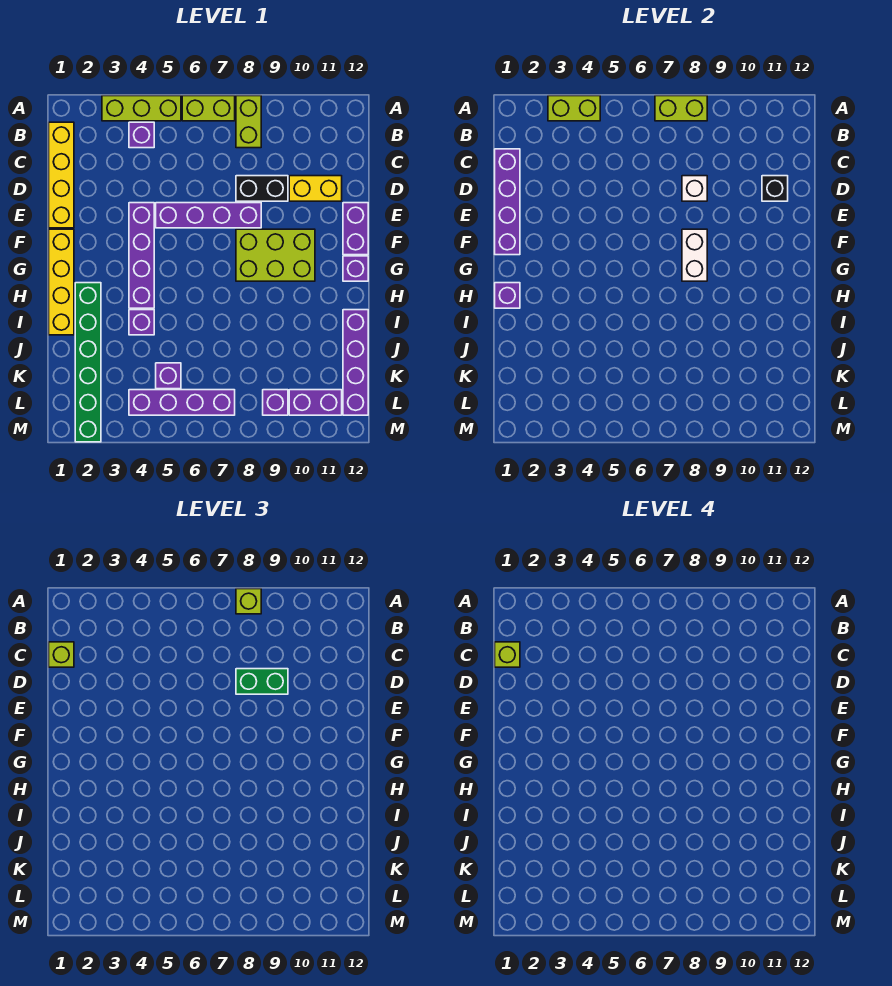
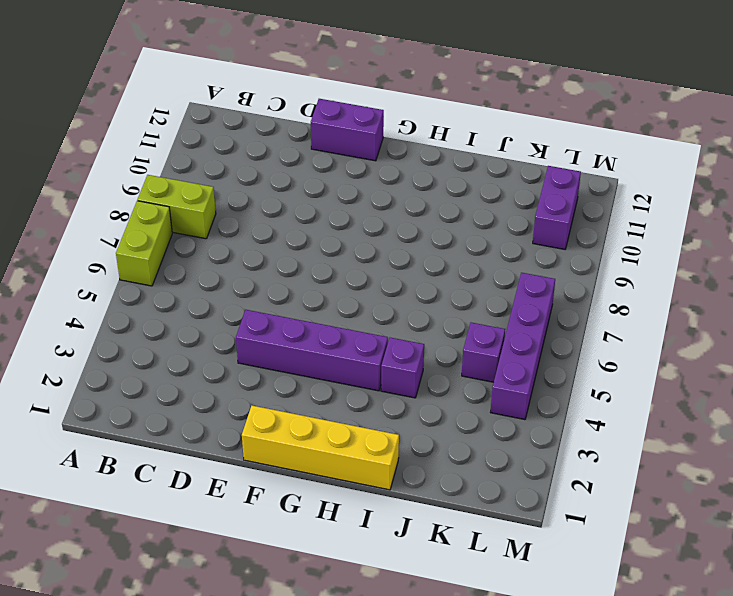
none -> lime brick A3:A5 level 1
none -> yellow brick B1:E1 level 1
none -> purple brick B4 level 1
none -> black brick D8:D9 level 1

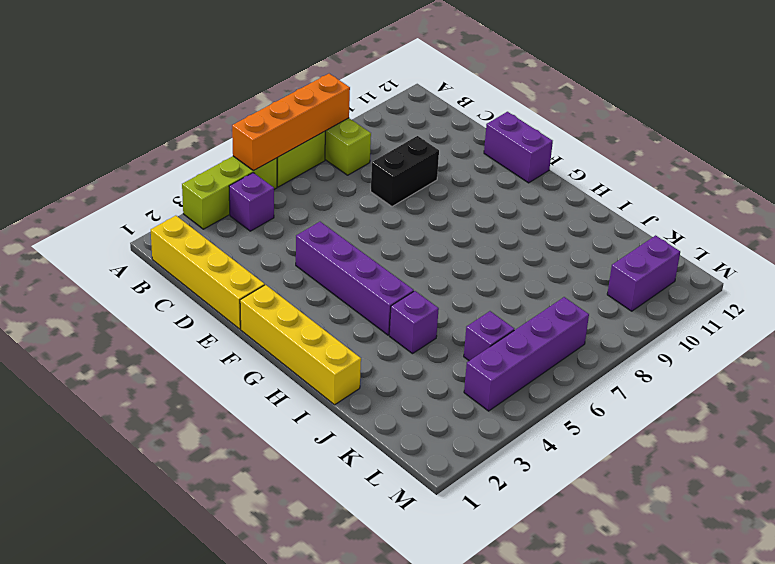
orange brick A5:A8 level 2 -> lime brick A7:A8 level 2
none -> yellow brick D10:D11 level 1
none -> purple brick E5:E8 level 1
none -> lime brick F8:G10 level 1
none -> purple brick G12 level 1

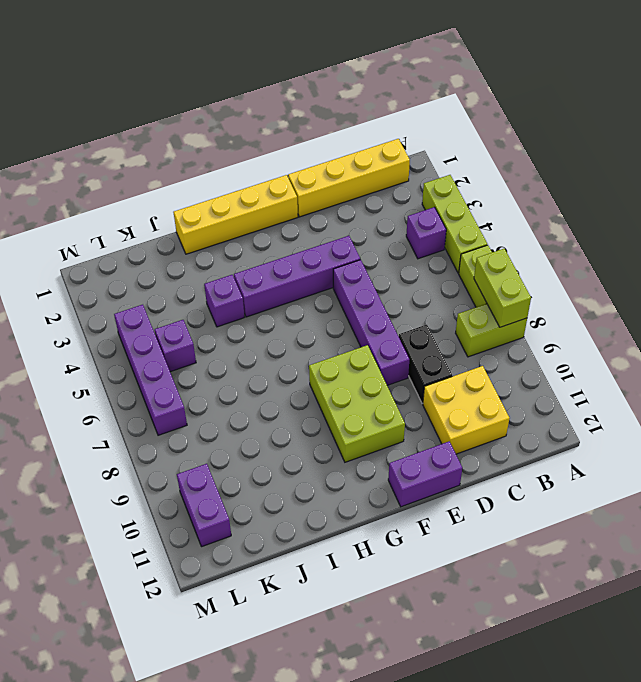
yellow brick C10:D11 level 1 -> yellow brick D10:D11 level 1
none -> purple brick G12 level 1
none -> green brick H2:M2 level 1
none -> purple brick I12:L12 level 1
none -> purple brick L9 level 1

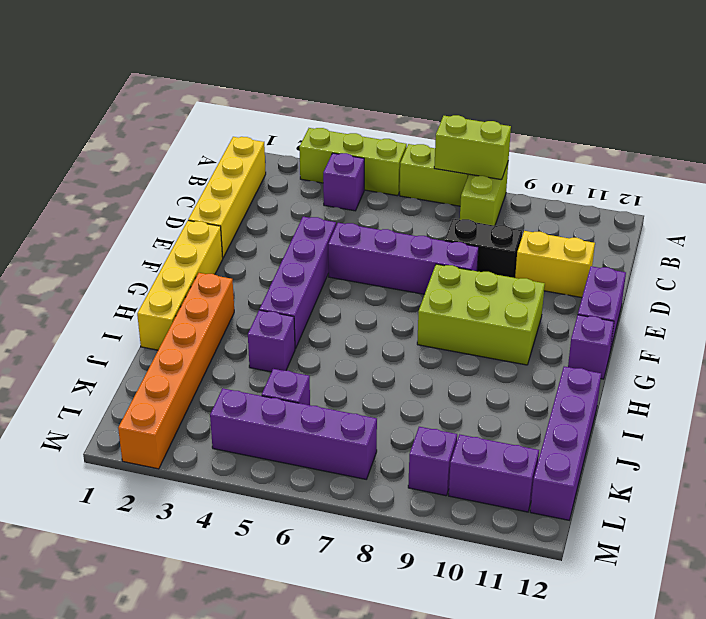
orange brick H2:M2 level 1 -> green brick H2:M2 level 1
none -> lime brick A3:A4 level 2
none -> purple brick C1:F1 level 2
none -> white brick D8 level 2
none -> black brick D11 level 2

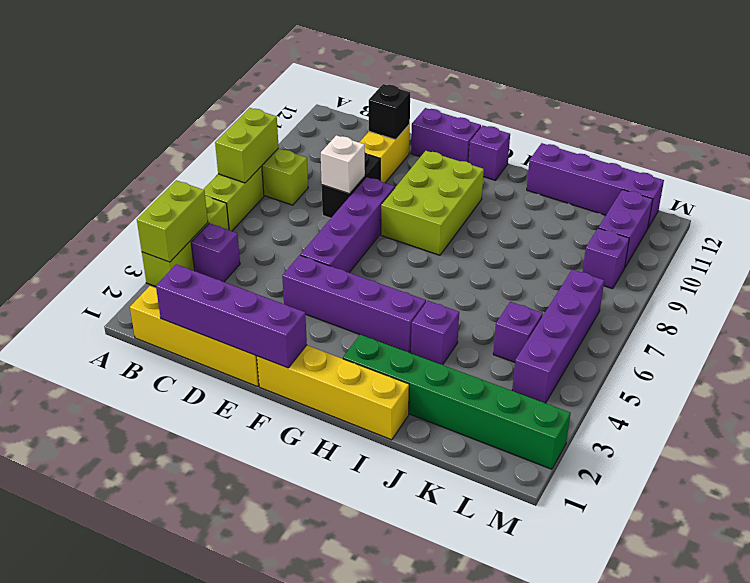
none -> white brick F8:G8 level 2
none -> purple brick H1 level 2
none -> lime brick A8 level 3
none -> lime brick C1 level 3

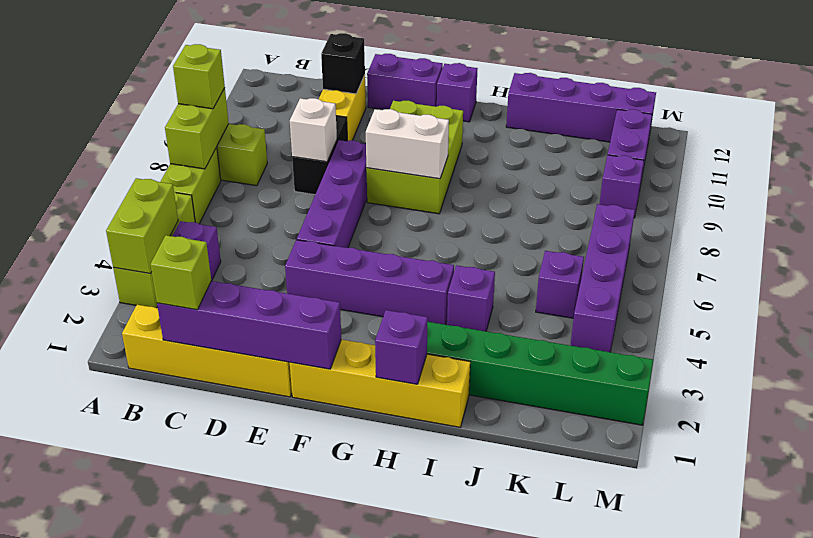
none -> green brick D8:D9 level 3
none -> lime brick C1 level 4

